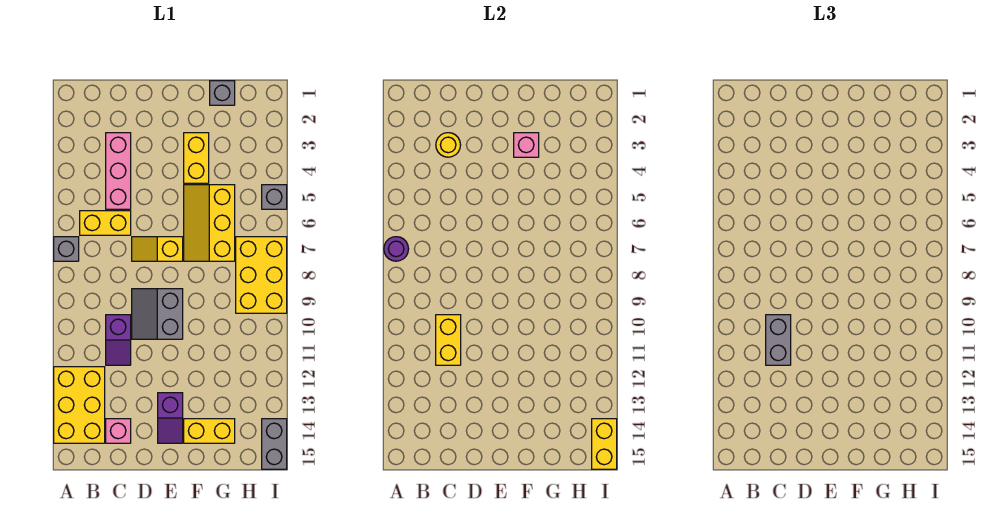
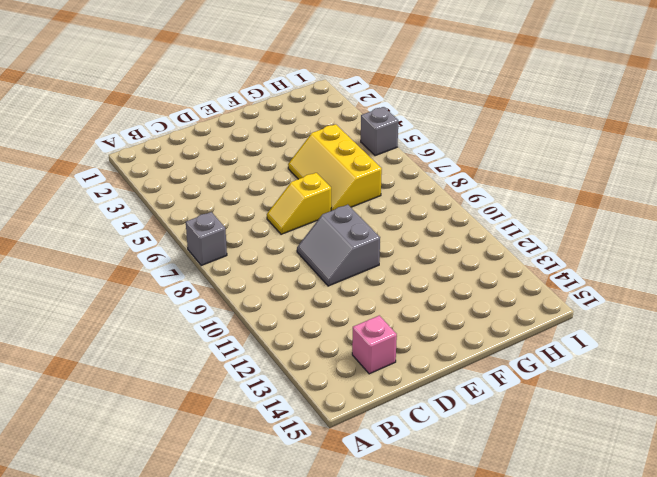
none -> yellow brick A12:B14 level 1
none -> yellow brick B6:C6 level 1
none -> pink brick C3:C5 level 1

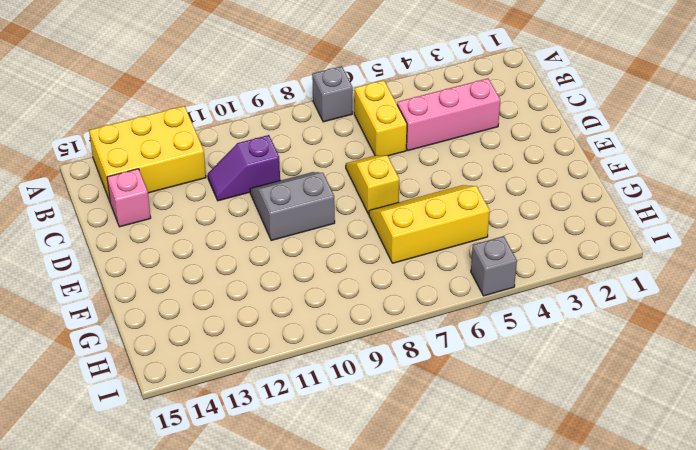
none -> purple slope E13:E14 level 1 top 13
none -> yellow brick F3:F4 level 1
none -> yellow brick F14:G14 level 1

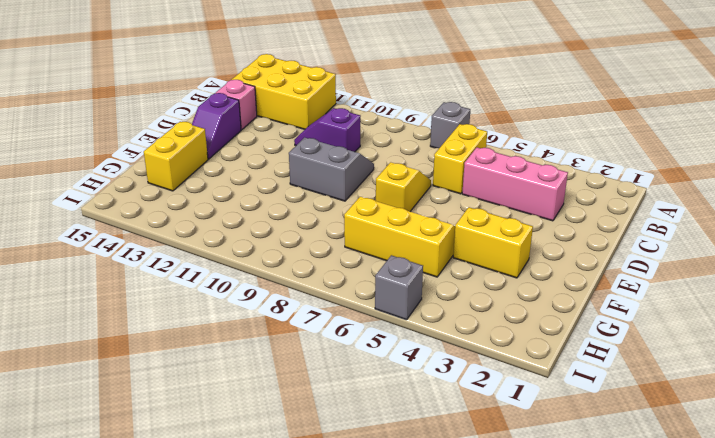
purple slope D14:E14 level 1 top D -> purple slope E13:E14 level 1 top 13
none -> grey brick G1 level 1
none -> yellow brick H7:I9 level 1
none -> grey brick I14:I15 level 1

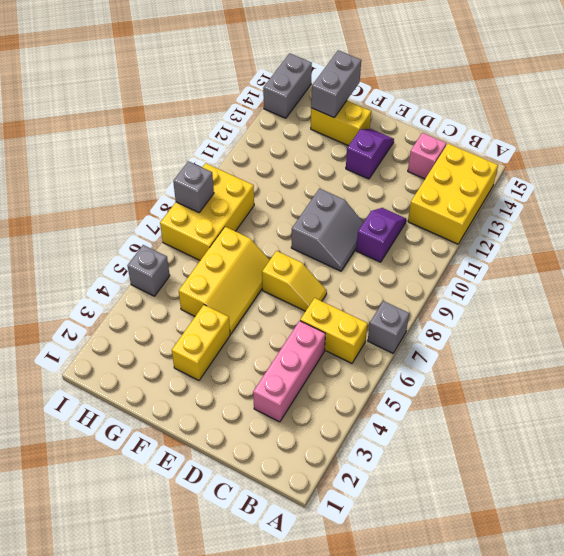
grey brick G14:G15 level 2 -> grey brick C10:C11 level 3
grey brick I8 level 2 -> grey brick G1 level 1
none -> purple round brick A7 level 2
none -> yellow round brick C3 level 2
none -> yellow brick C10:C11 level 2

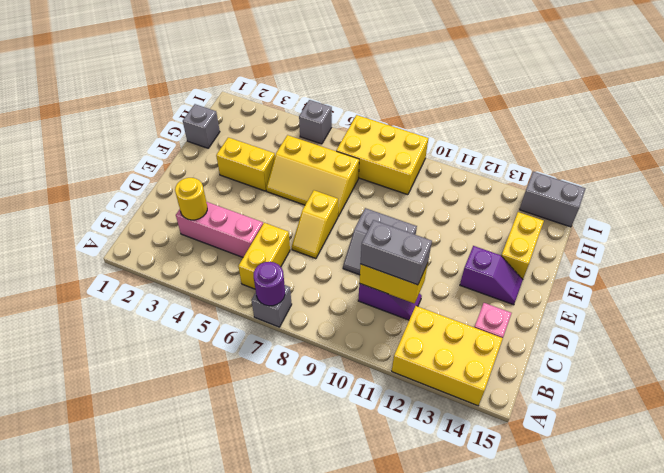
none -> pink brick F3 level 2
none -> yellow brick I14:I15 level 2

